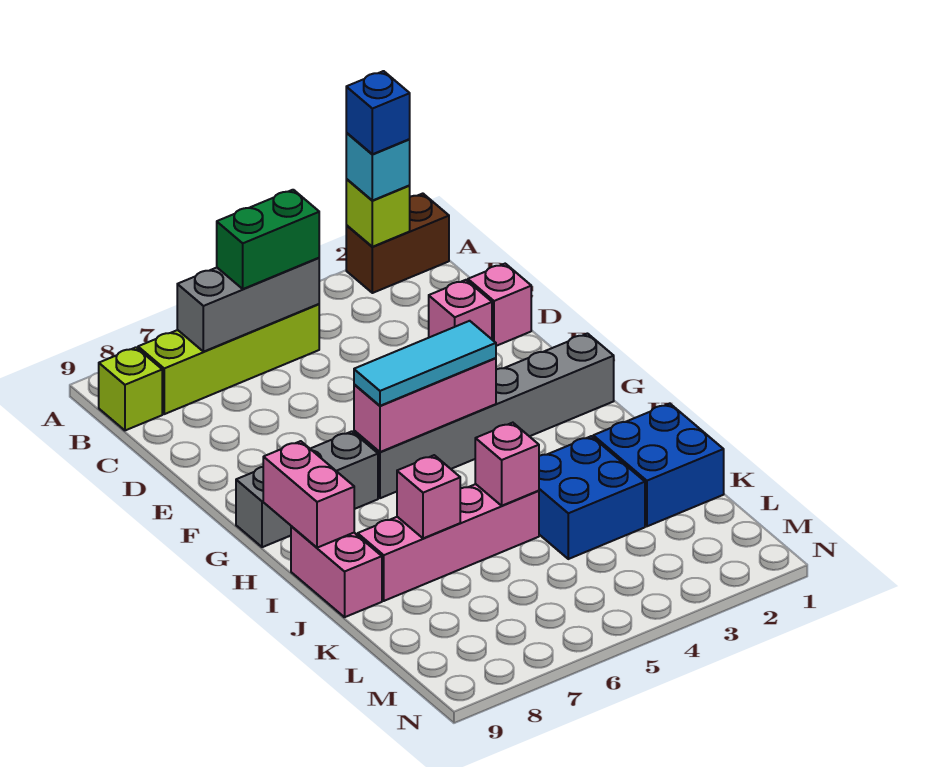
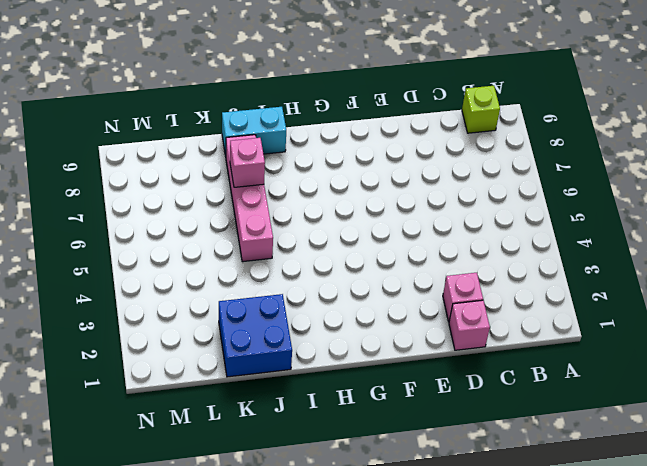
cyan brick I9:J9 level 1 -> pink brick I9:J9 level 1
none -> brown brick A1:A2 level 1
none -> lime brick B5:B8 level 1
none -> grey brick G1:G6 level 1

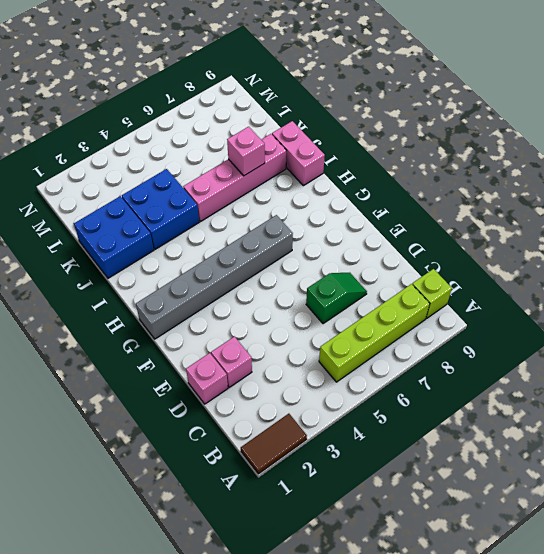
brown tile A1:A2 level 1 -> brown brick A1:A2 level 1
green slope D6:D7 level 1 top 6 -> none
none -> grey brick G7:G9 level 1
none -> lime brick A2 level 2
none -> grey brick B5:B7 level 2

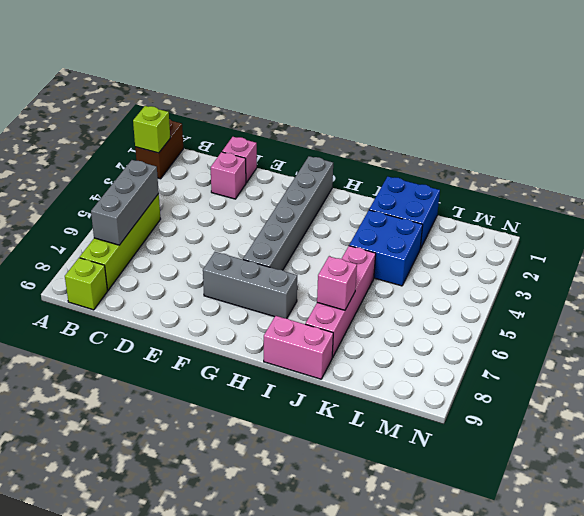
grey brick F7:H7 level 1 -> grey brick G7:G9 level 1
none -> pink brick G4:G6 level 2
none -> pink brick H9:I9 level 2
none -> pink brick J5 level 2

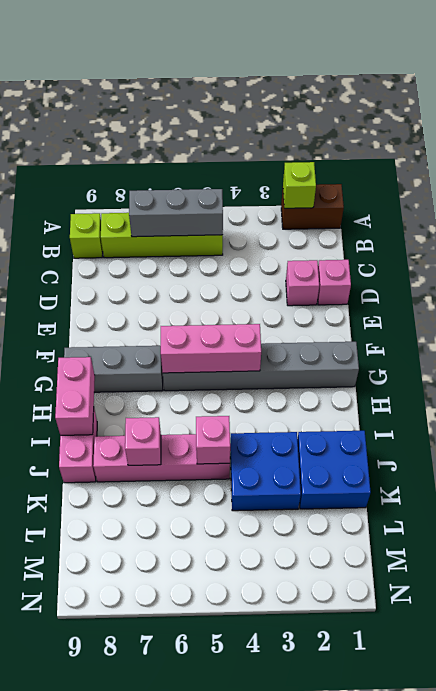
none -> cyan brick A2 level 3
none -> green brick B5:B6 level 3
none -> cyan tile G4:G6 level 3

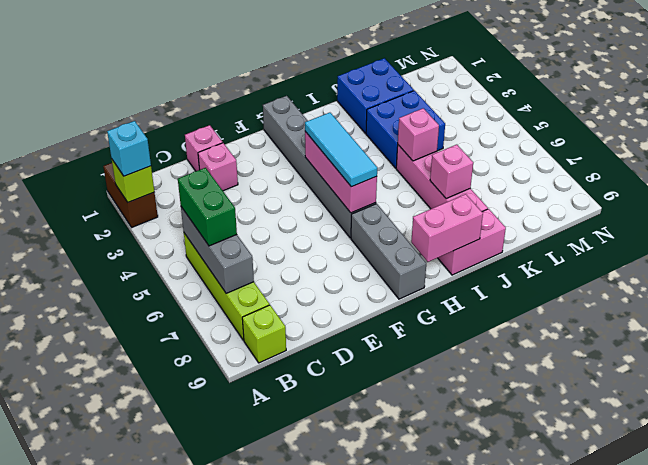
none -> blue brick A2 level 4

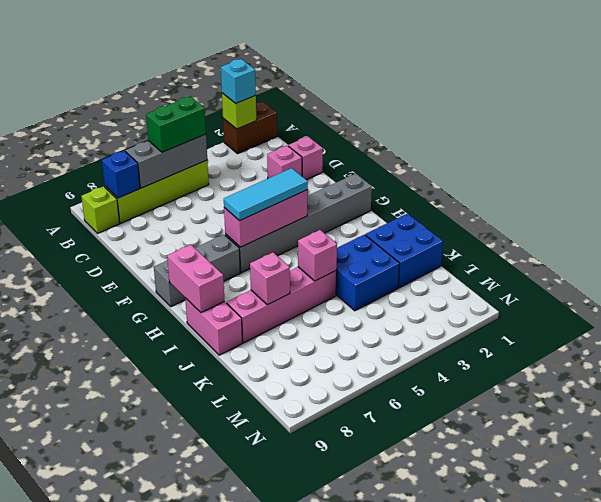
blue brick B8 level 2 -> blue brick A2 level 4

